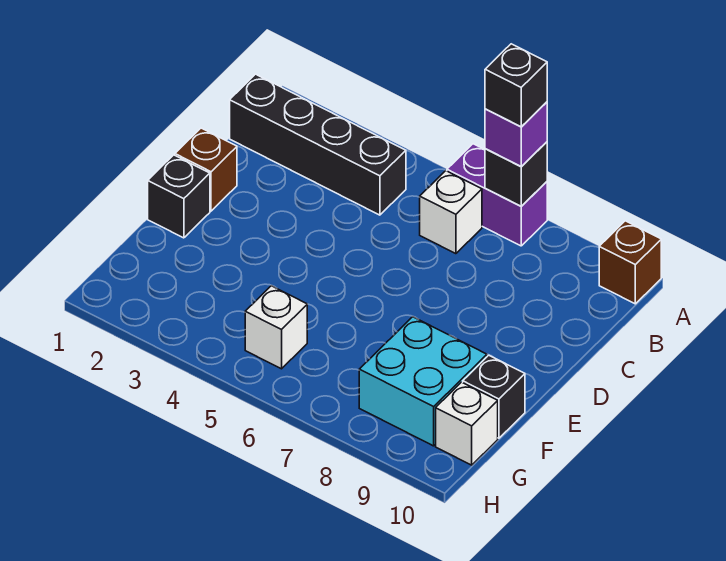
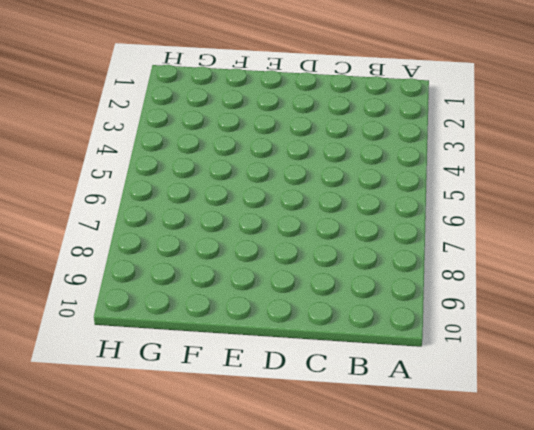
none -> purple brick A6:A7 level 1
none -> brown brick A10 level 1
none -> black brick B1:B4 level 1

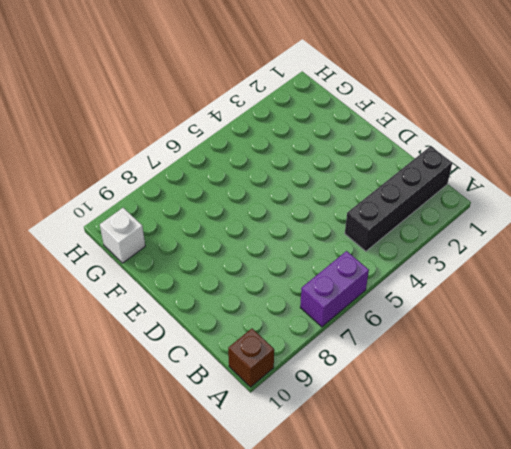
none -> white brick B6 level 1
none -> brown brick D1 level 1
none -> black brick E1 level 1

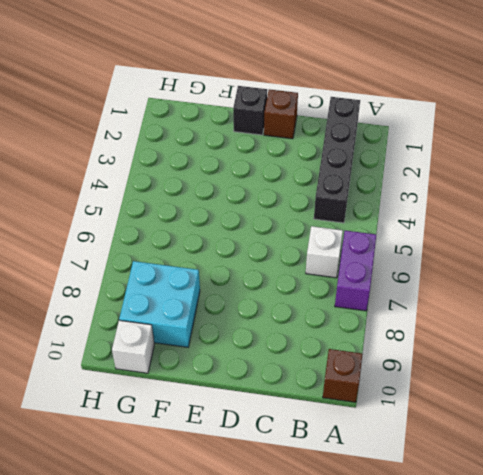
none -> black brick F10 level 1
none -> white brick G5 level 1
none -> black brick A7 level 2

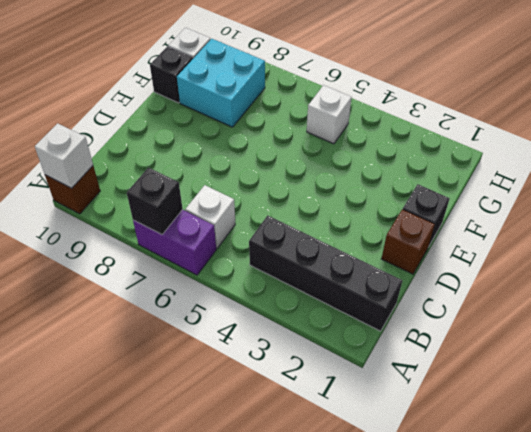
white brick A10 level 2 -> none
none -> purple brick A7 level 3
none -> black brick A7 level 4

